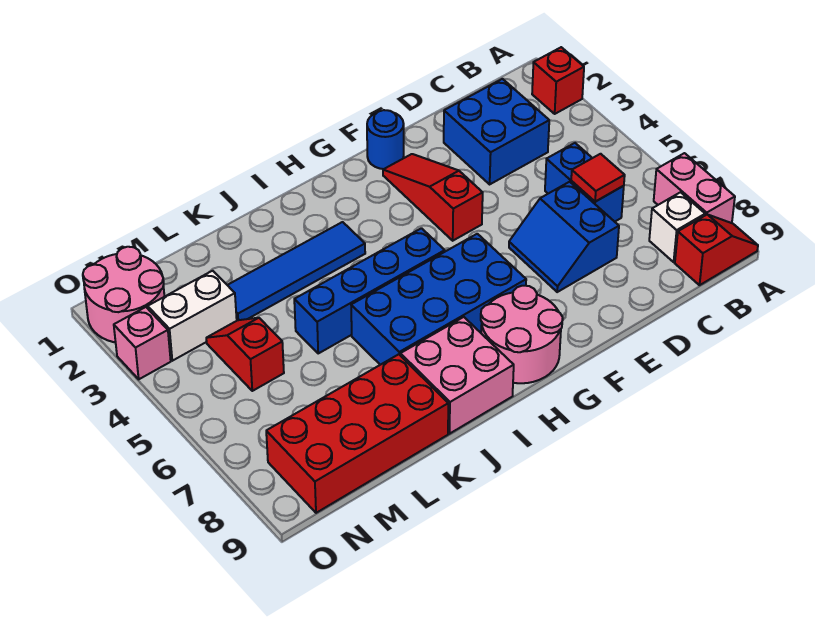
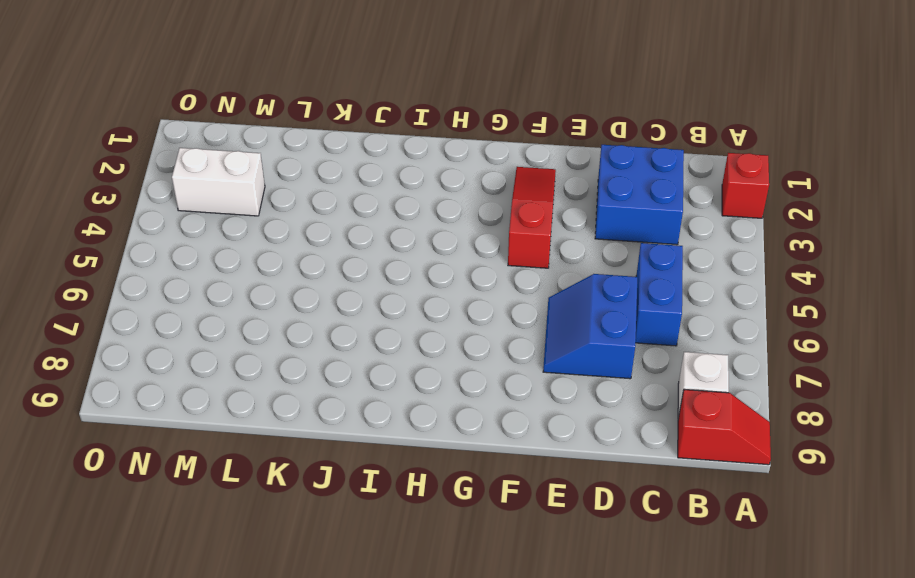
none -> pink brick A7:A8 level 1
none -> blue round brick F1 level 1
none -> blue brick G6:J7 level 1

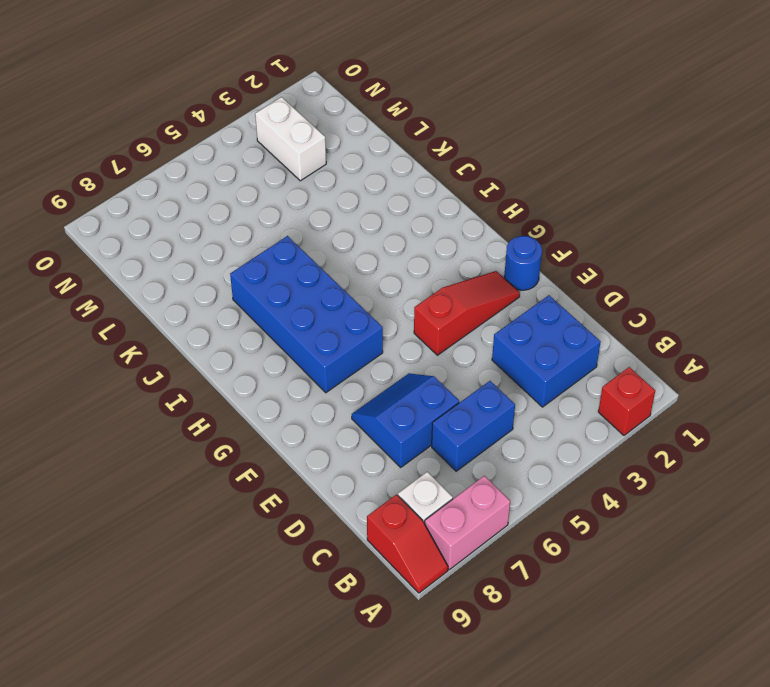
none -> pink round brick G8:H9 level 1
none -> blue brick H5:K5 level 1
none -> blue tile I3:L3 level 1

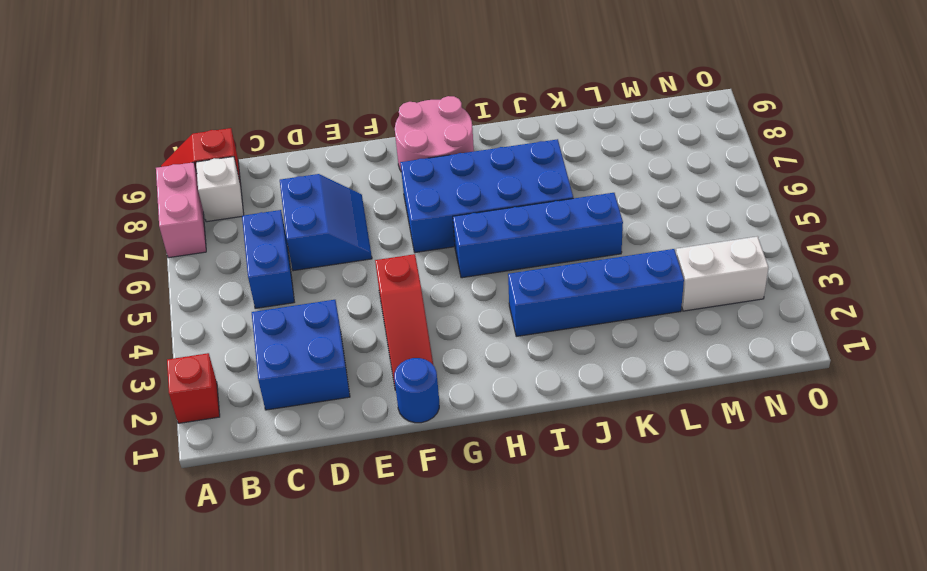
blue brick I3:L3 level 1 -> blue tile I3:L3 level 1
none -> pink brick I8:J9 level 1
none -> red brick K8:N9 level 1
none -> red slope M4:M5 level 1 top 5

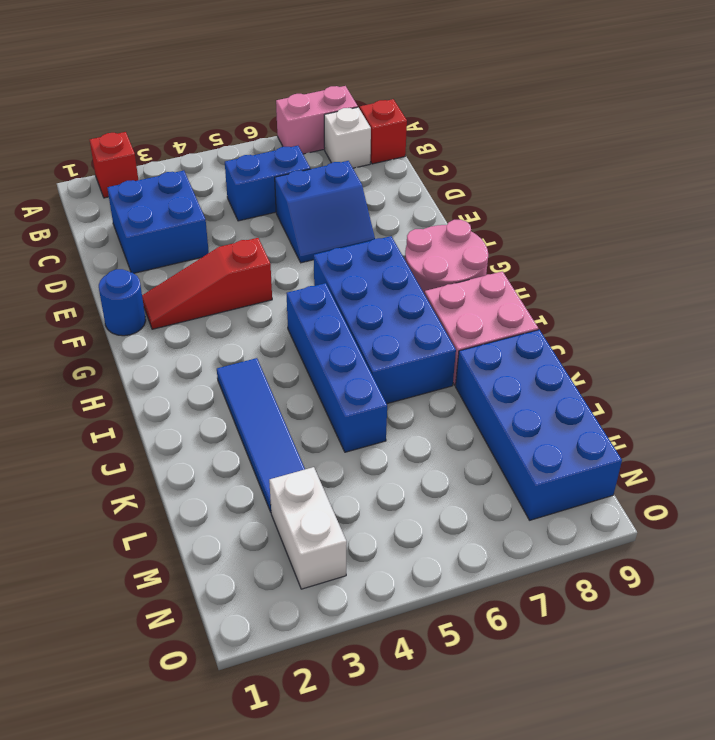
blue brick K8:N9 level 1 -> red brick K8:N9 level 1
none -> red slope M4:M5 level 1 top 5
none -> pink round brick N1:O2 level 1
none -> pink brick O3 level 1

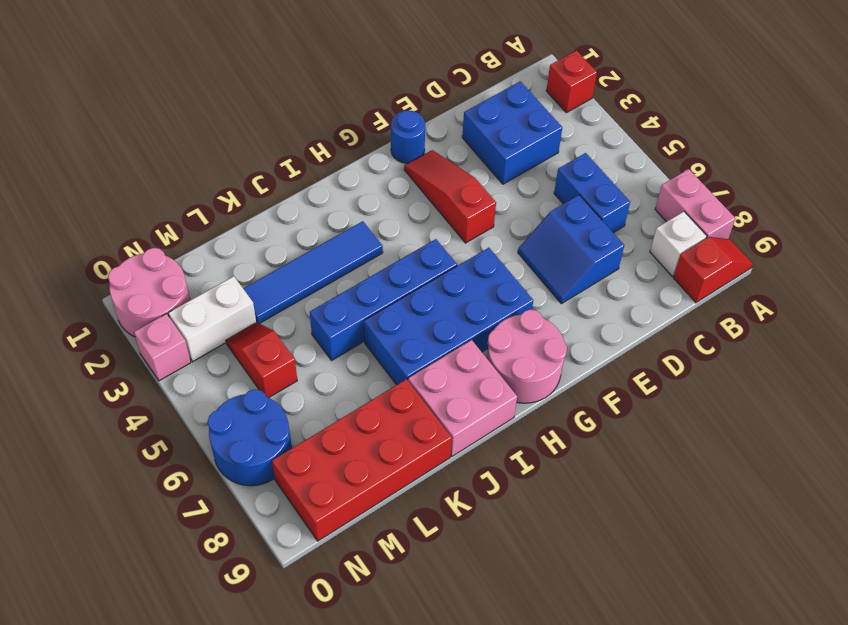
blue round brick N6:O7 level 1 -> none
none -> red tile C6 level 2

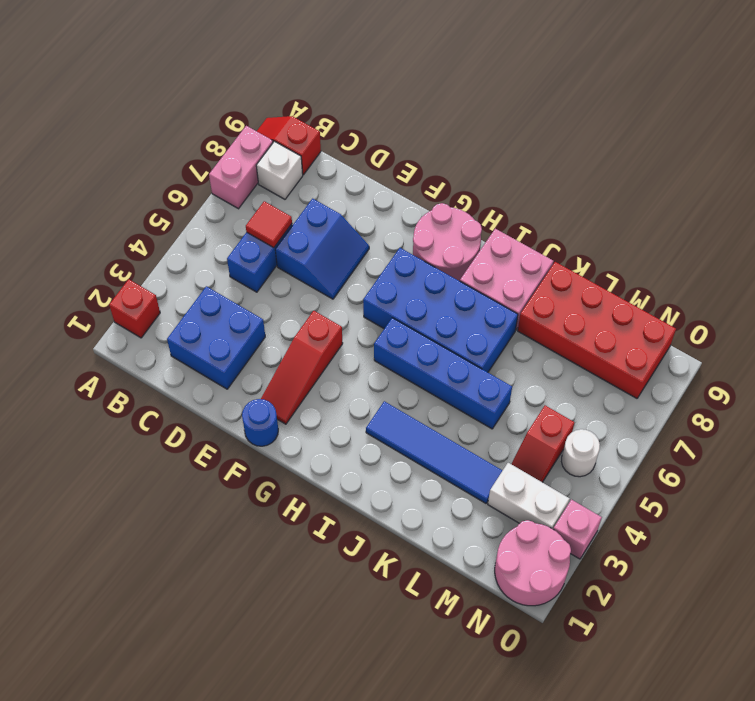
white round brick N5 level 1 -> none

